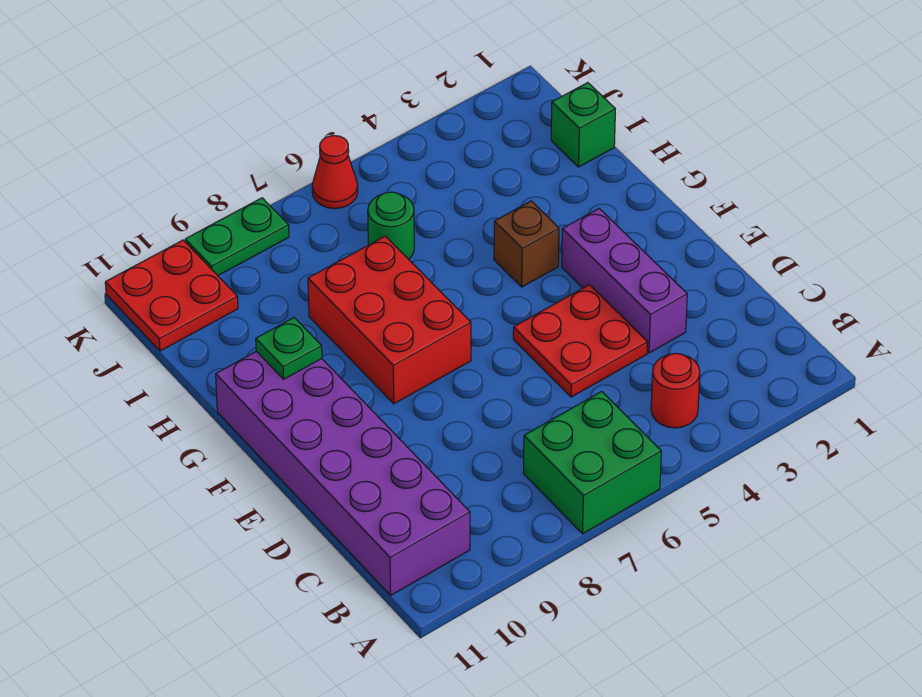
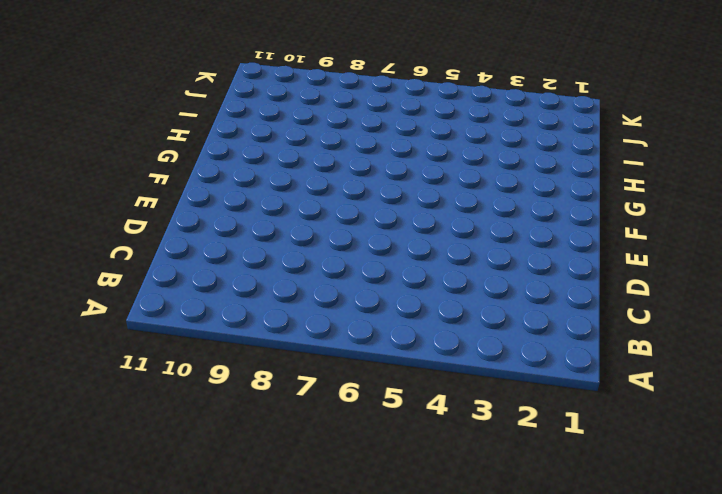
none -> green brick A6:B7 level 1
none -> red round brick B4 level 1
none -> purple brick B10:G11 level 1

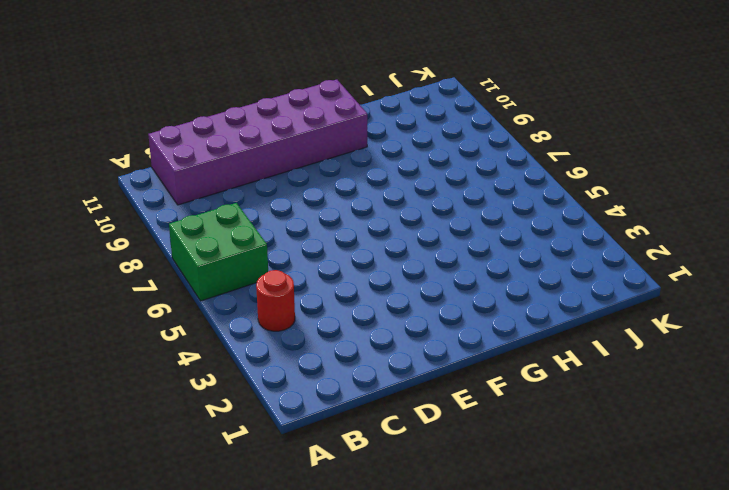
none -> purple brick D3:F3 level 1
none -> red plate D4:E5 level 1
none -> red brick F7:H8 level 1

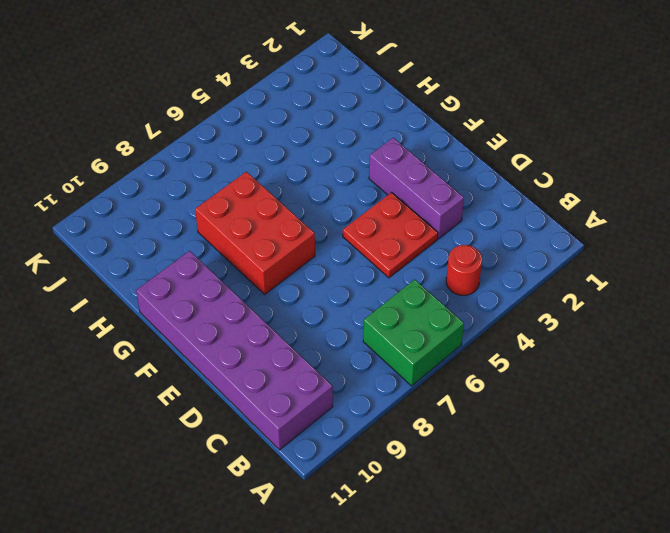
none -> brown brick G4 level 1
none -> green brick I1 level 1
none -> green round brick I6 level 1

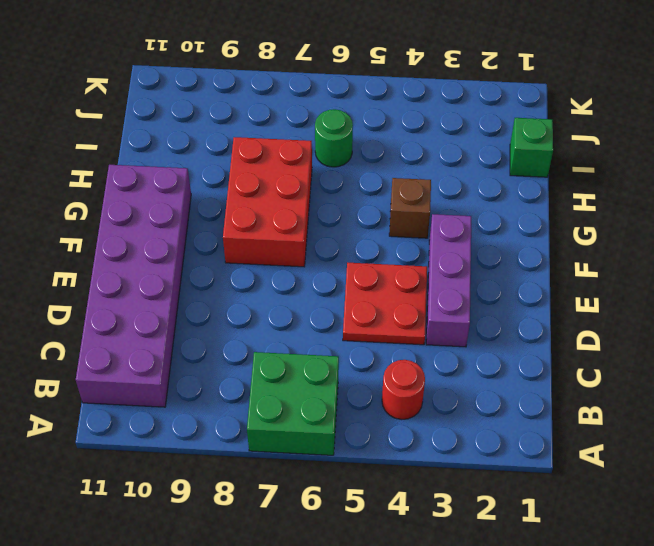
none -> red plate J10:K11 level 1
none -> red cone K6 level 1
none -> green plate K8:K9 level 1

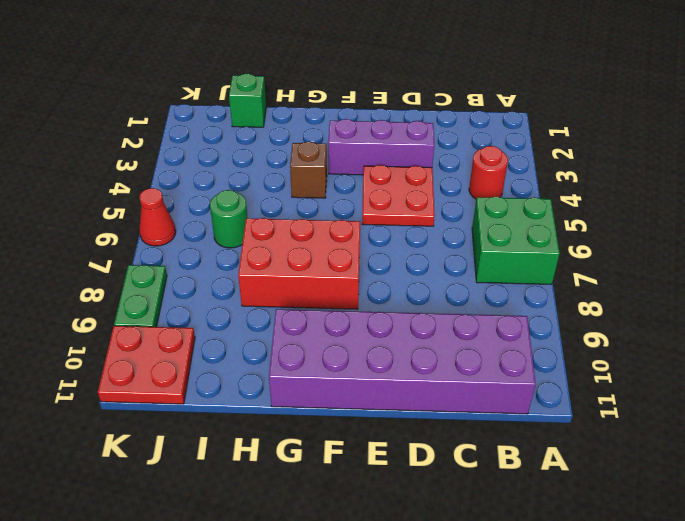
none -> green plate G10 level 2

